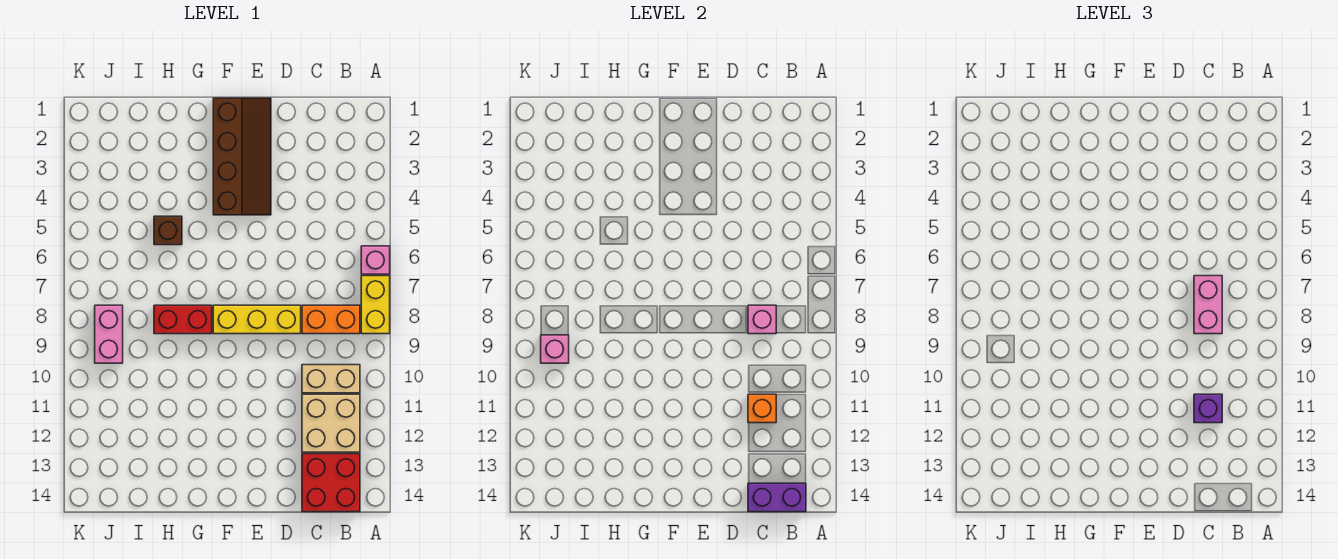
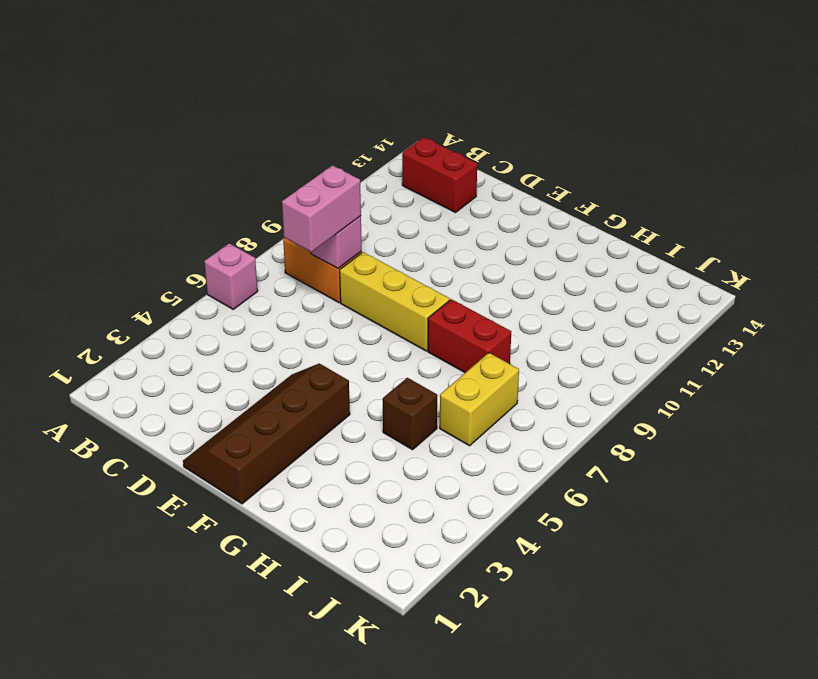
red brick B13:C13 level 1 -> red brick B13:C14 level 1
yellow brick I6:I7 level 1 -> yellow brick A7:A8 level 1
none -> tan brick B10:C10 level 1
none -> tan brick B11:C12 level 1
none -> pink brick J8:J9 level 1

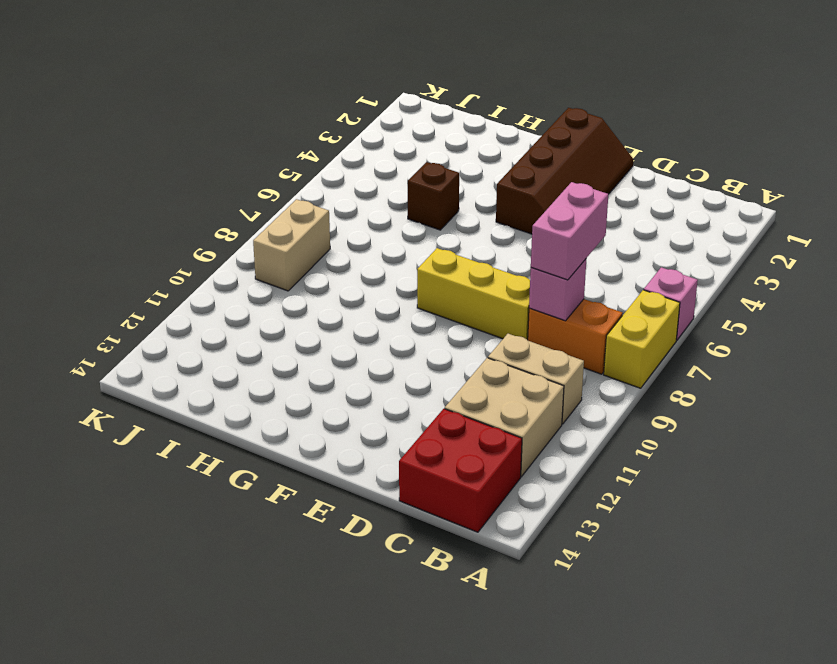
tan brick J8:J9 level 1 -> pink brick J8:J9 level 1
none -> red brick G8:H8 level 1
none -> purple brick B14:C14 level 2
none -> orange brick C11 level 2

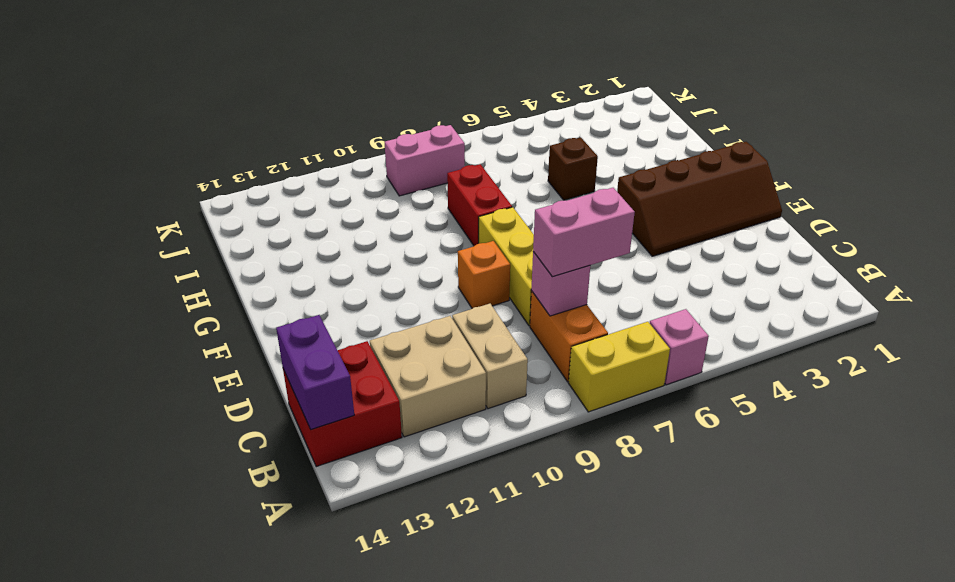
orange brick E9 level 1 -> orange brick C11 level 2
none -> pink brick J9 level 2
none -> purple brick C11 level 3

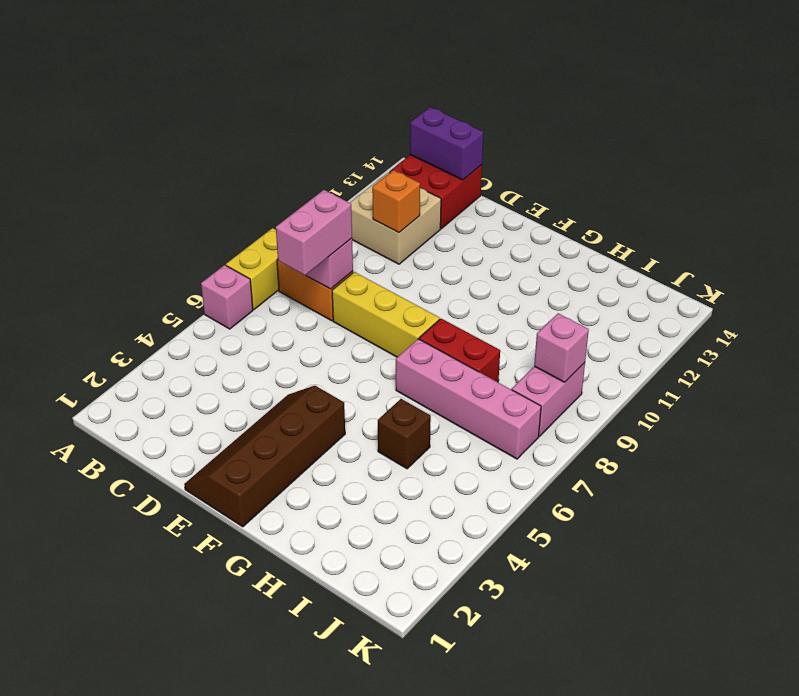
pink brick G7:J7 level 1 -> none
none -> tan brick B10:C10 level 1
none -> purple brick C11 level 3

